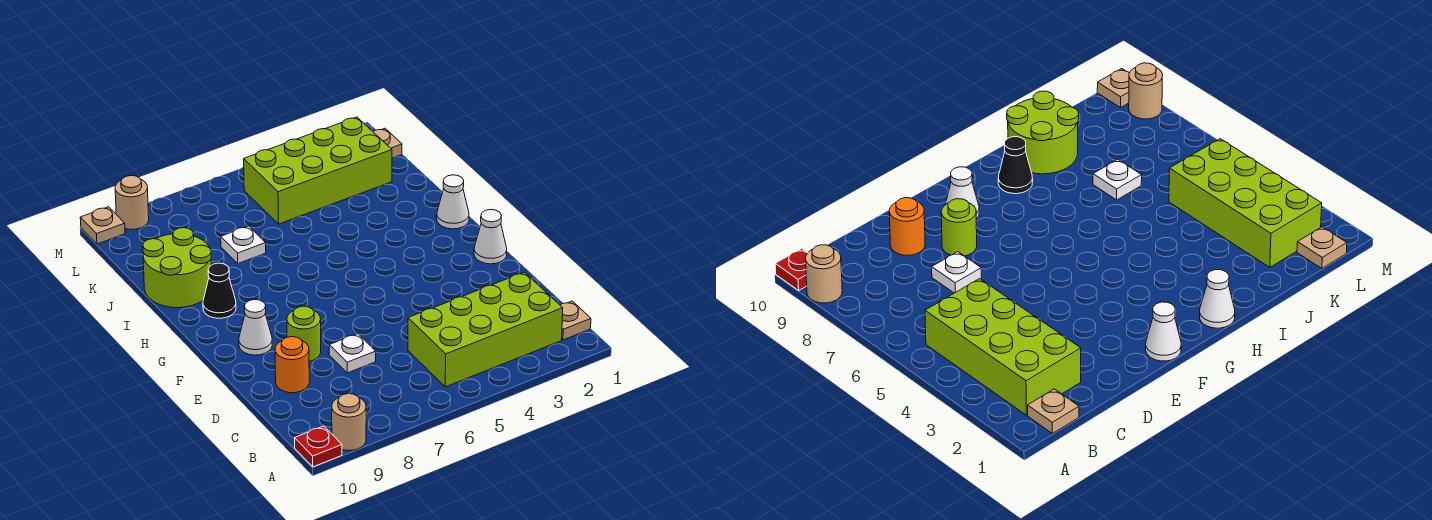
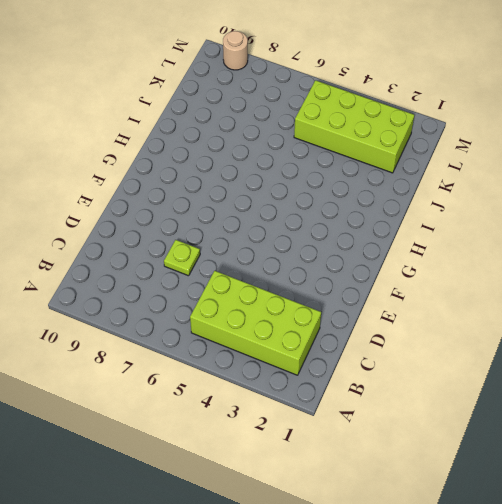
lime plate D7 level 1 -> white plate D7 level 1
none -> tan round brick A9 level 1
none -> red plate A10 level 1
none -> tan plate B1 level 1

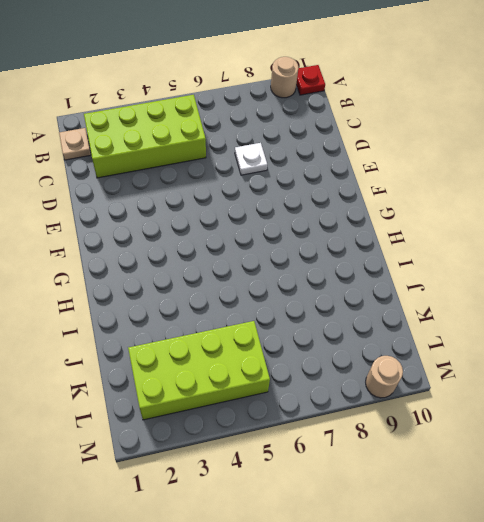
none -> orange round brick D9 level 1
none -> lime round brick E8 level 1
none -> white cone F1 level 1

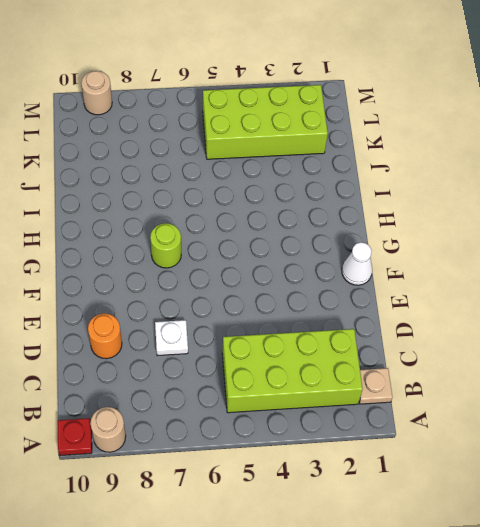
lime round brick G7 level 1 -> lime round brick E8 level 1
none -> white cone F9 level 1
none -> white cone H1 level 1
none -> black cone H9 level 1

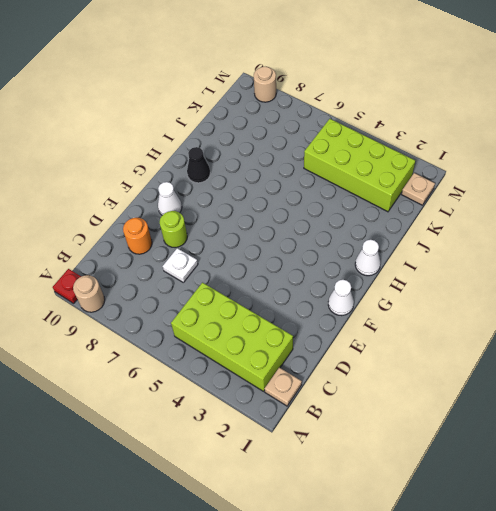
none -> lime round brick I9:J10 level 1
none -> white plate J7 level 1
none -> tan plate M10 level 1

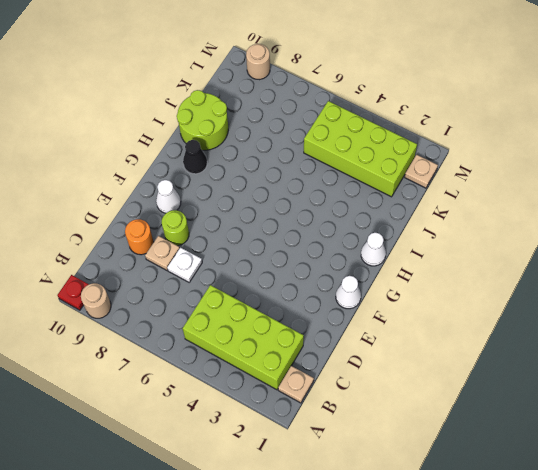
tan plate D8 level 1 -> tan plate M10 level 1
none -> white plate J7 level 1

